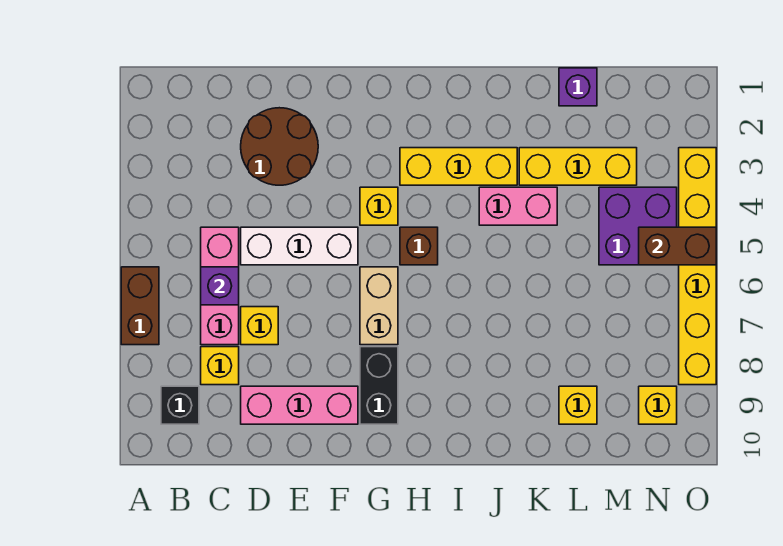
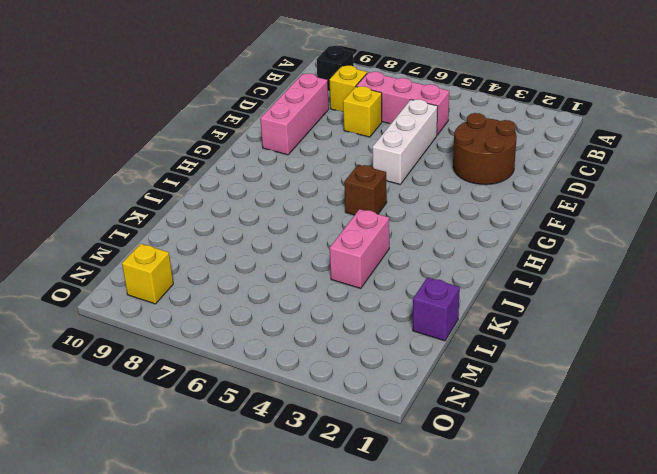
none -> brown brick A6:A7 level 1
none -> yellow brick G4 level 1
none -> tan brick G6:G7 level 1

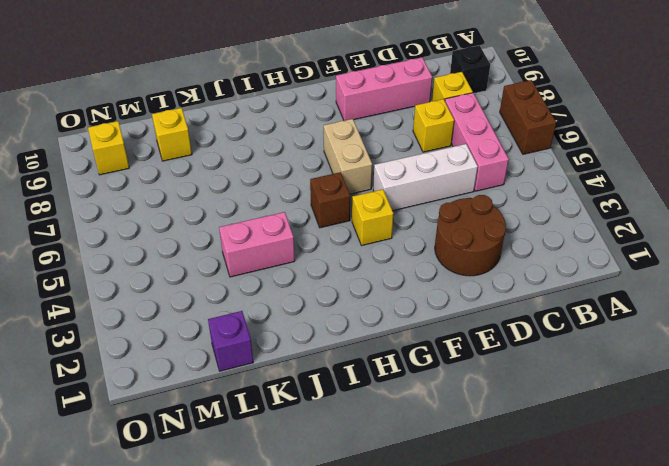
none -> black brick G8:G9 level 1
none -> yellow brick H3:J3 level 1
none -> yellow brick K3:M3 level 1

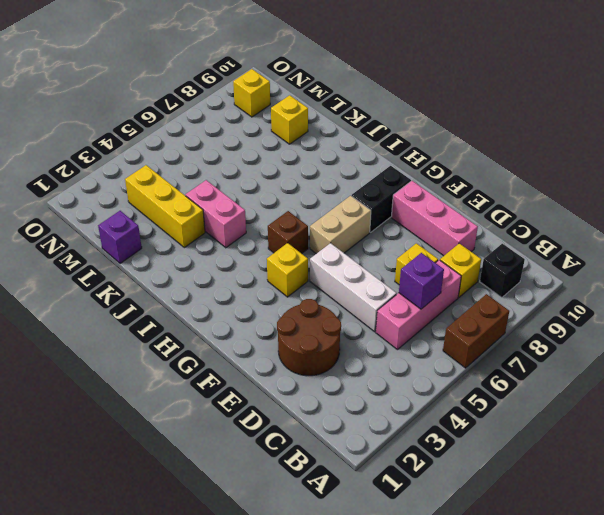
none -> yellow brick H3:J3 level 1
none -> purple brick M4:N5 level 1
none -> yellow brick O3:O8 level 1

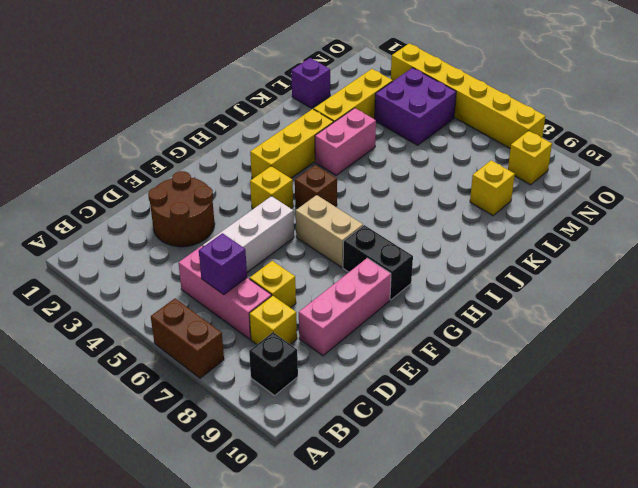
none -> brown brick N5:O5 level 2

